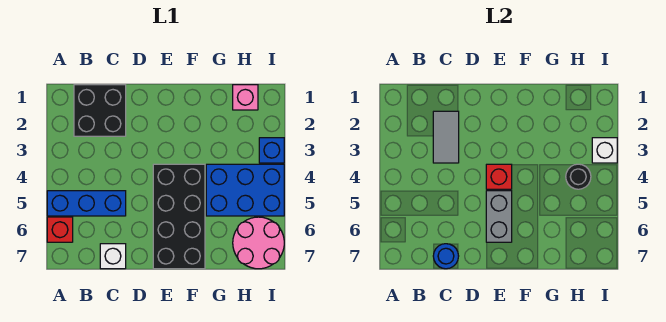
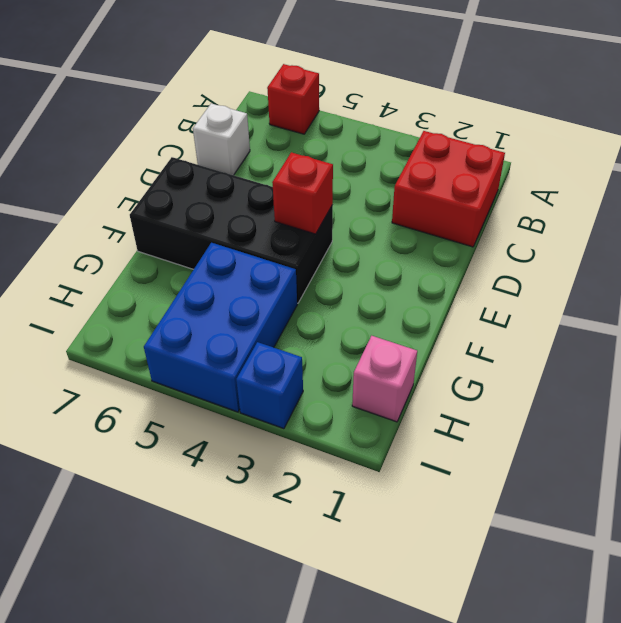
red brick B1:C2 level 1 -> black brick B1:C2 level 1
none -> blue brick A5:C5 level 1
none -> pink round brick H6:I7 level 1
none -> grey tile C2:C3 level 2

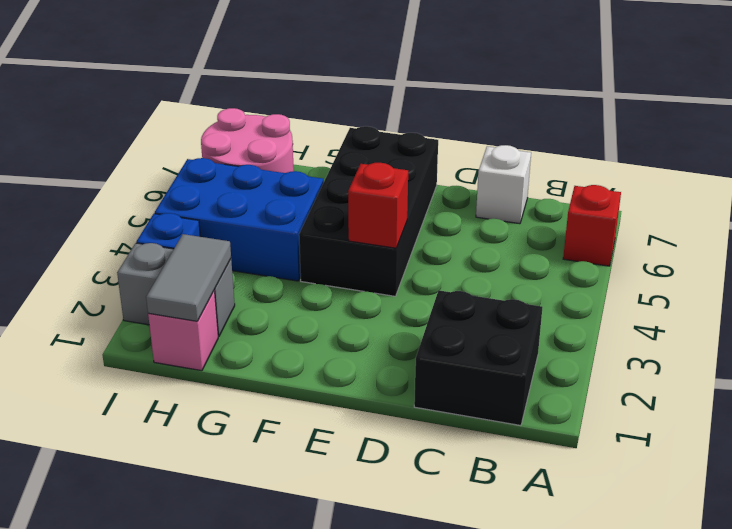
grey tile H1:H2 level 2 -> grey tile C2:C3 level 2
grey brick H2:I2 level 1 -> grey brick E5:E6 level 2
none -> blue brick A5:C5 level 1
none -> blue round brick C7 level 2
none -> black round brick H4 level 2

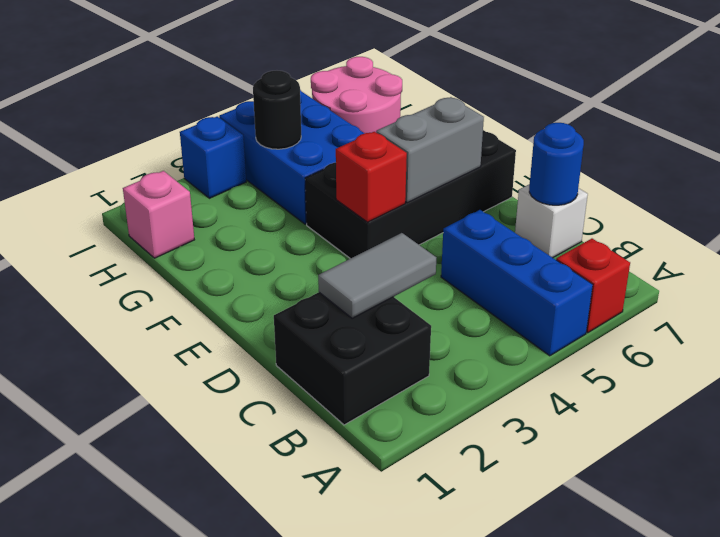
none -> white brick I3 level 2

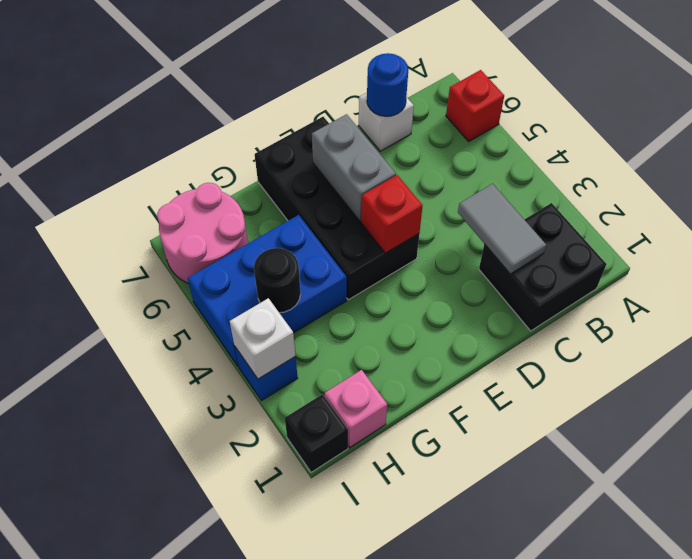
black brick I1 level 1 -> none
none -> blue brick A5:C5 level 1

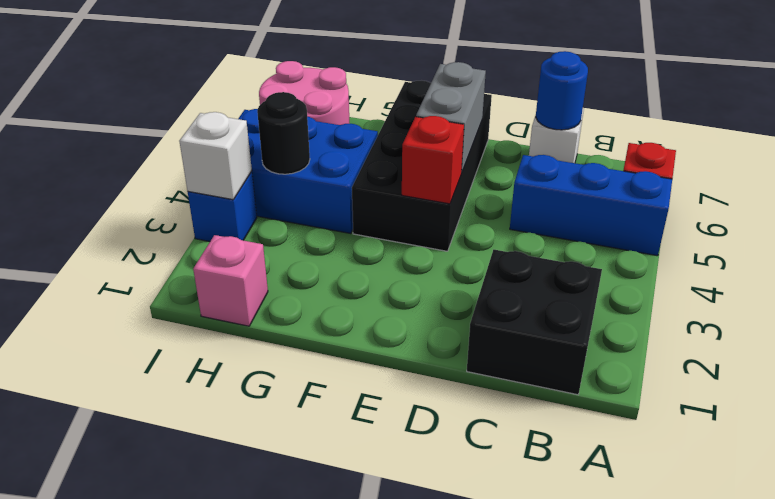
none -> grey tile C2:C3 level 2

